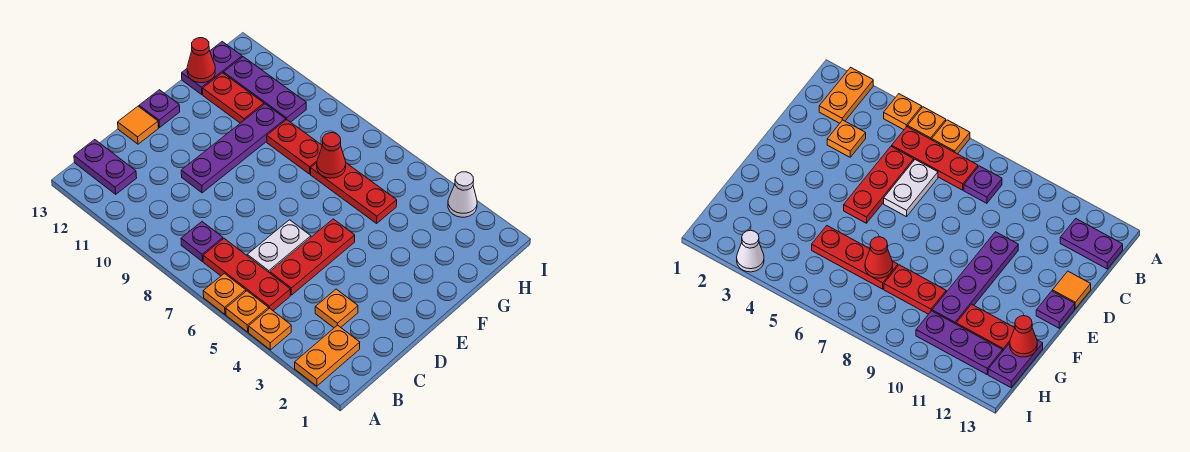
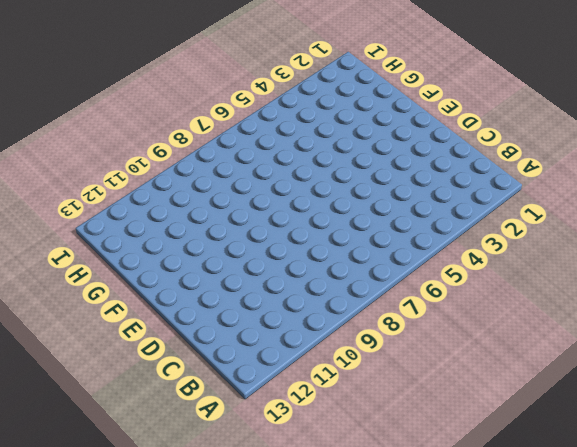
none -> orange plate A2:B2 level 1
none -> orange plate A4 level 1
none -> orange plate A5 level 1

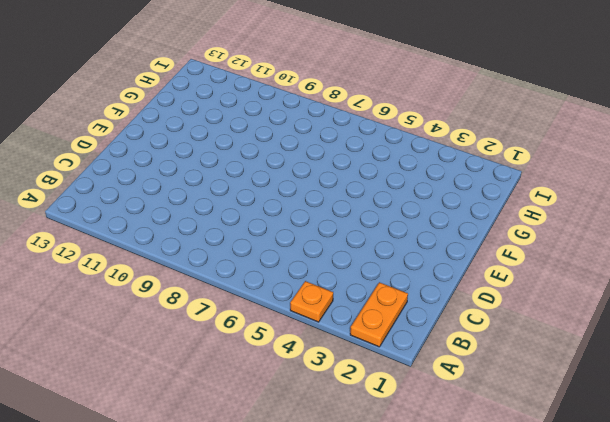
none -> orange plate A5 level 1
none -> orange plate A6 level 1
none -> red plate B5:B7 level 1

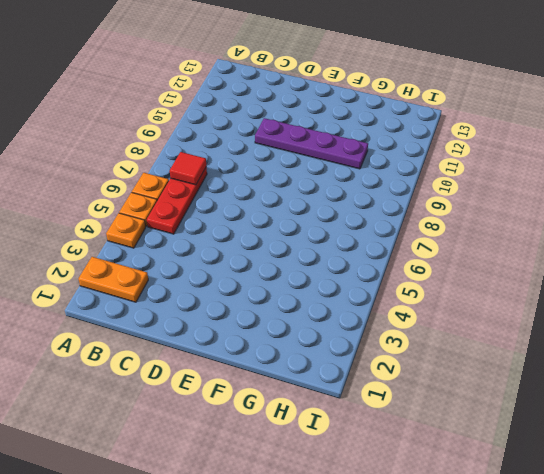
red tile B7 level 2 -> none
none -> purple plate B8 level 1
none -> purple plate B12:B13 level 1
none -> orange plate C3 level 1

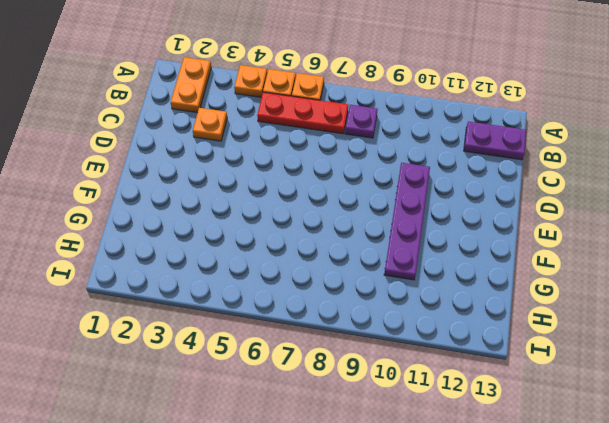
none -> red plate C5:E5 level 1
none -> white plate C6:D6 level 1
none -> orange tile D13 level 1

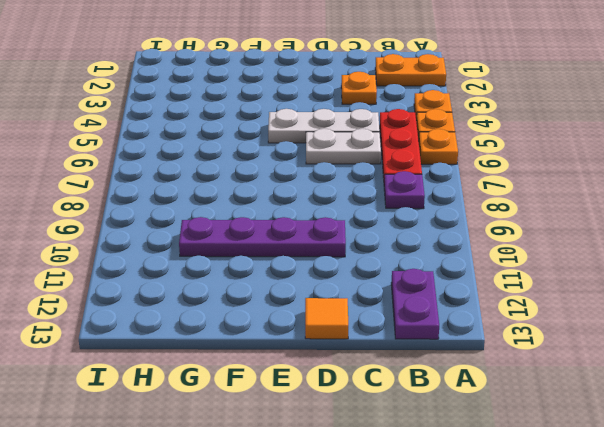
white plate C5:E5 level 1 -> red plate C5:E5 level 1
none -> purple plate E13 level 1
none -> red plate G5:G7 level 1
none -> red plate G8:G9 level 1

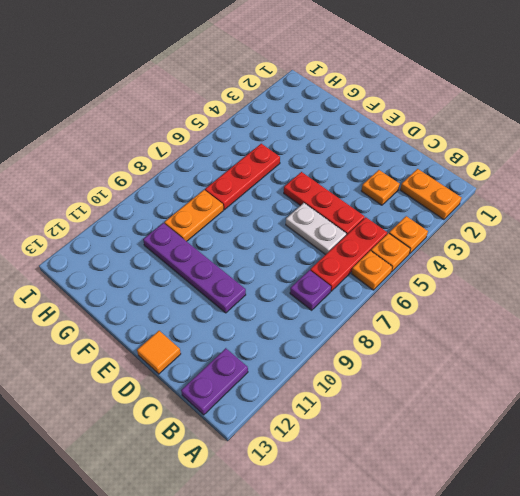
orange plate G8:G9 level 1 -> red plate G8:G9 level 1
none -> purple plate E13 level 1
none -> red plate G11:G12 level 1
none -> purple plate G13:H13 level 1

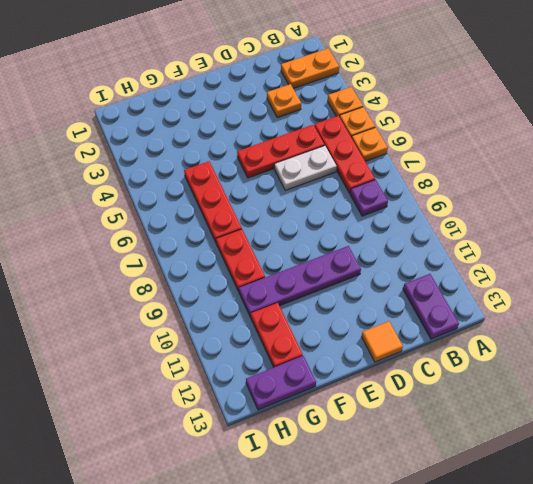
none -> purple plate E13 level 1
none -> purple plate H10:H12 level 1
none -> white cone I3 level 1

